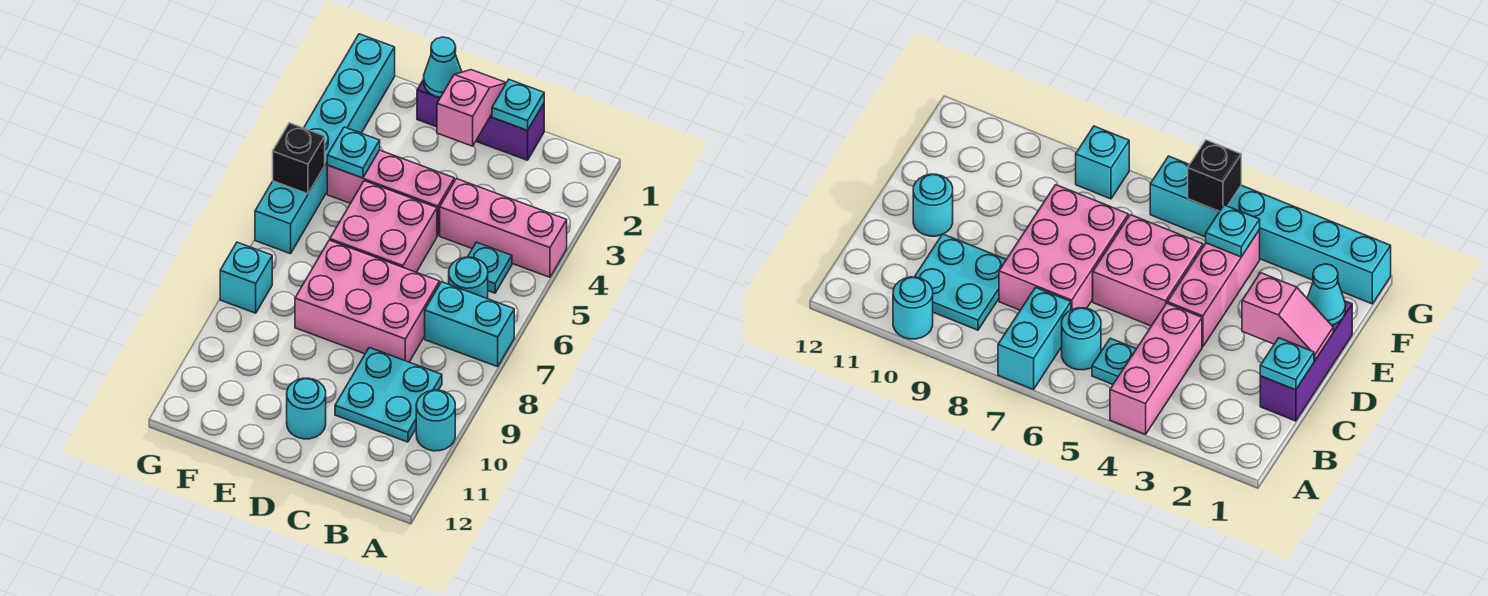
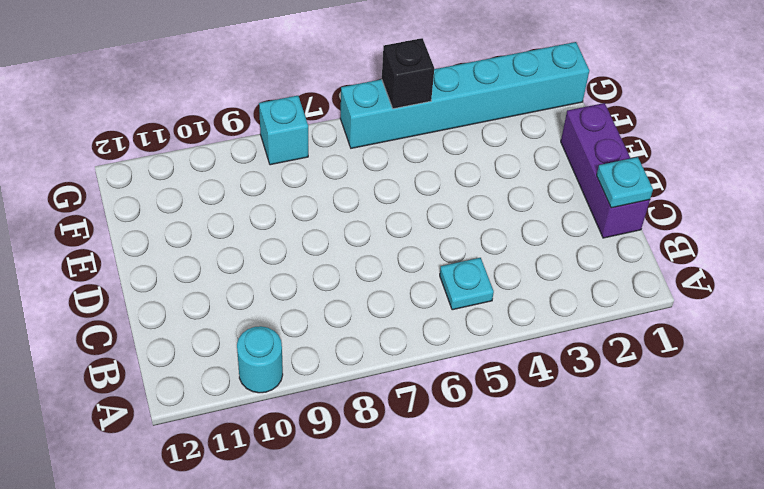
none -> pink brick A4:C4 level 1
none -> cyan brick A7:B7 level 1
none -> cyan round brick B6 level 1

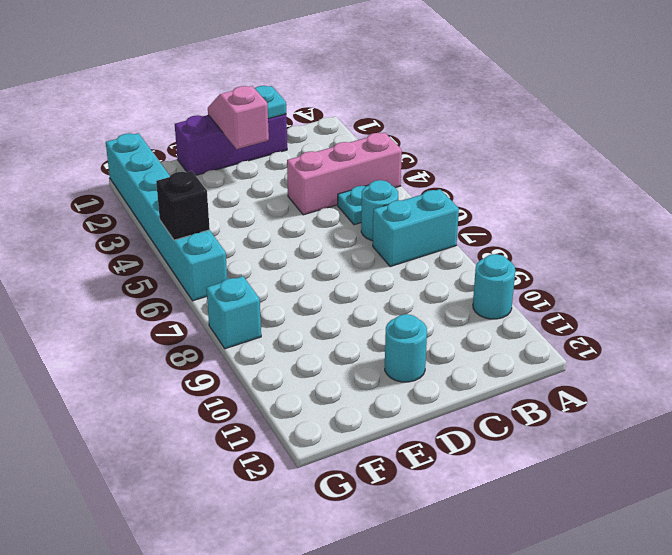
none -> cyan plate B9:C10 level 1
none -> pink brick C7:E8 level 1
none -> pink brick D4:F4 level 1

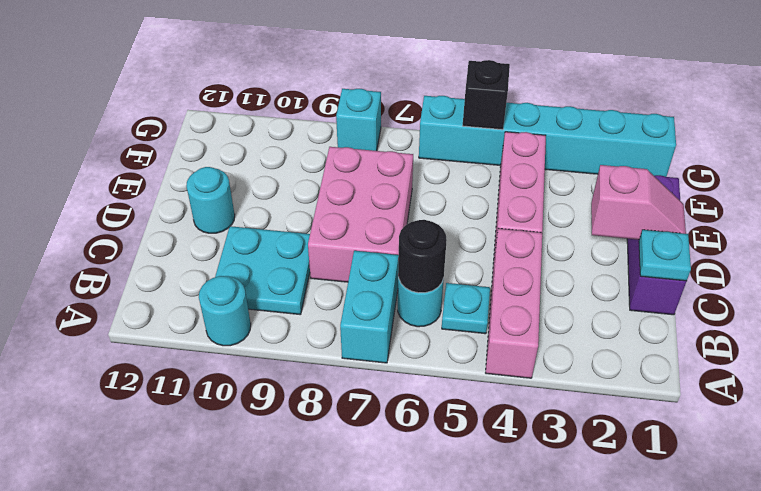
black round brick B6 level 2 -> none
none -> pink brick D5:E6 level 1
none -> cyan cone E1 level 2
none -> cyan plate F4 level 2

